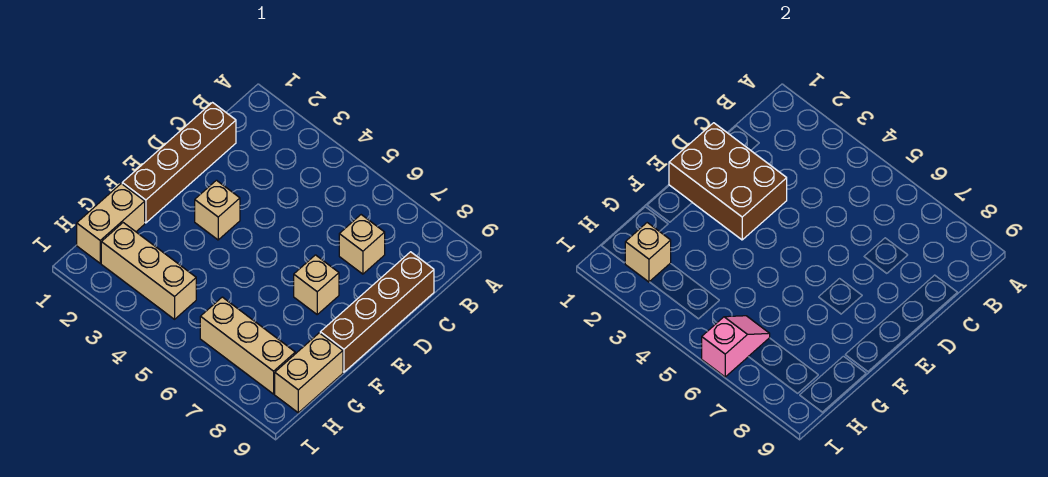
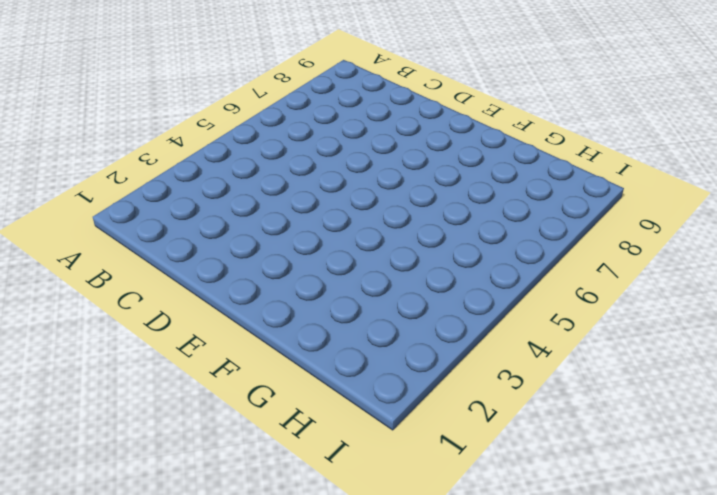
none -> brown brick C1:F1 level 1
none -> tan brick C7 level 1
none -> brown brick C9:F9 level 1

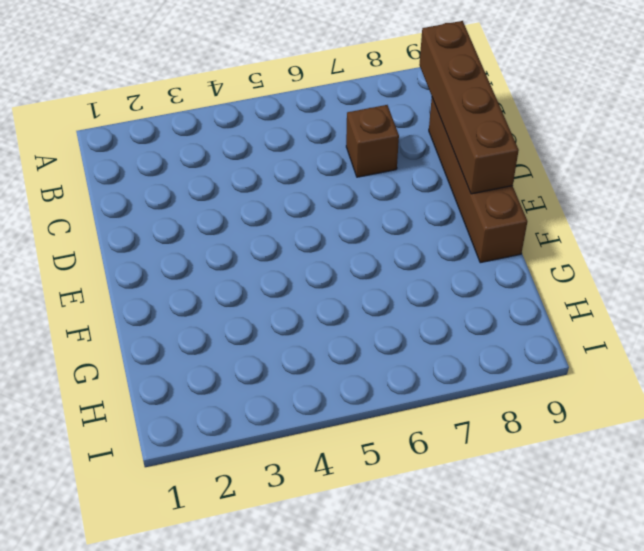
brown brick B9:E9 level 2 -> brown brick C1:F1 level 1
brown brick C7 level 1 -> tan brick C7 level 1
none -> tan brick E3 level 1
none -> tan brick E7 level 1
none -> tan brick G1:H1 level 1

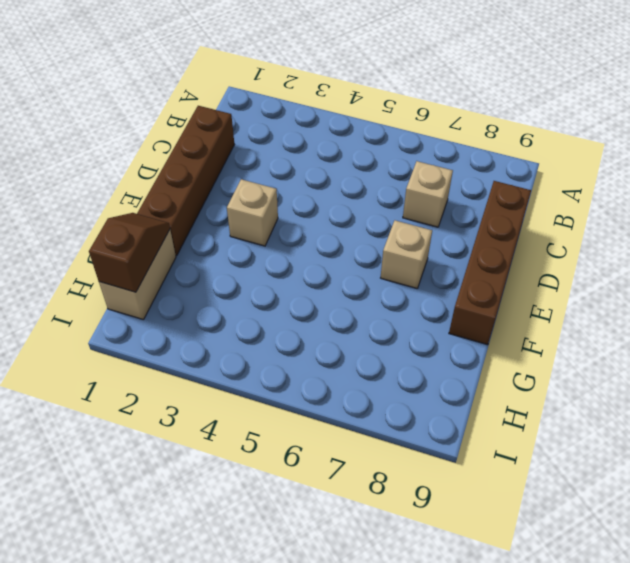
brown slope G1:H1 level 2 top H -> none
none -> tan brick G9:H9 level 1
none -> tan brick H2:H4 level 1
none -> tan brick H6:H8 level 1

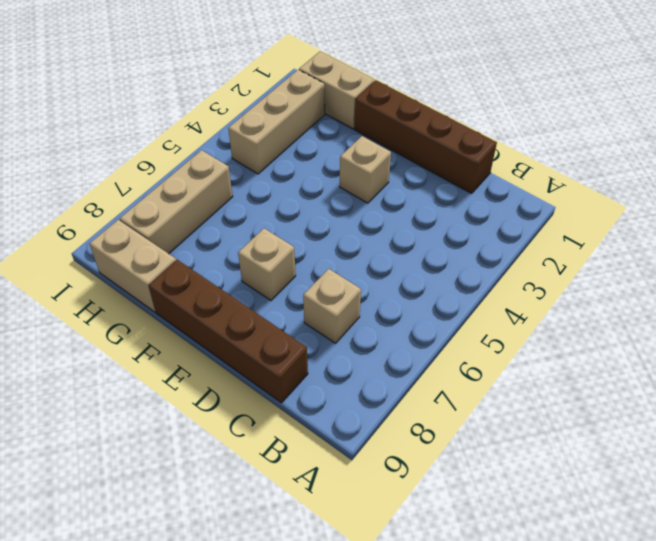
none -> brown brick D1:E3 level 2
none -> tan brick H2 level 2
none -> pink slope H6:I6 level 2 top I

